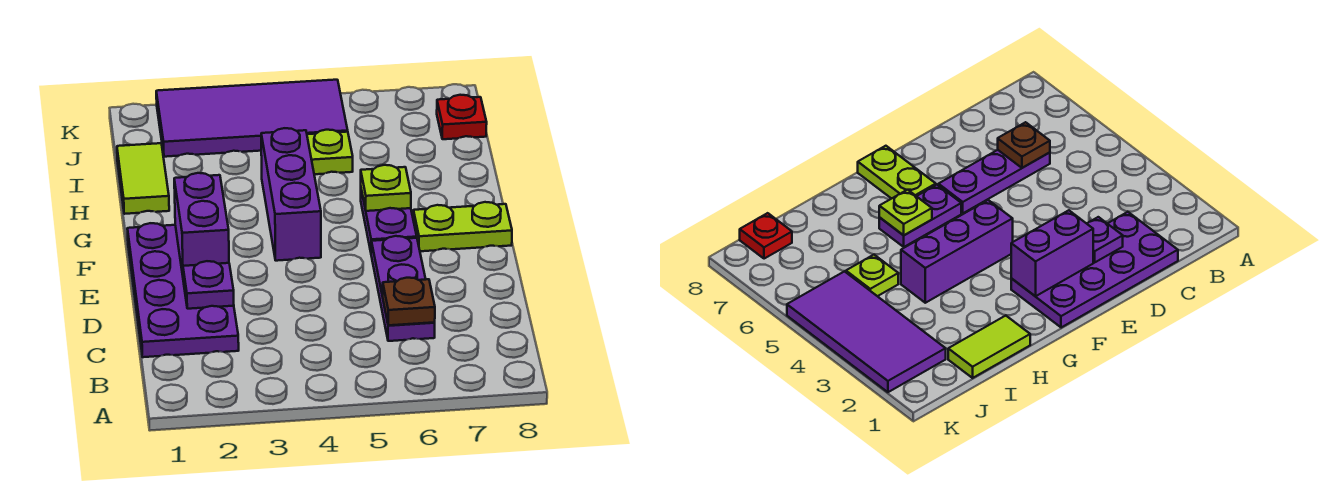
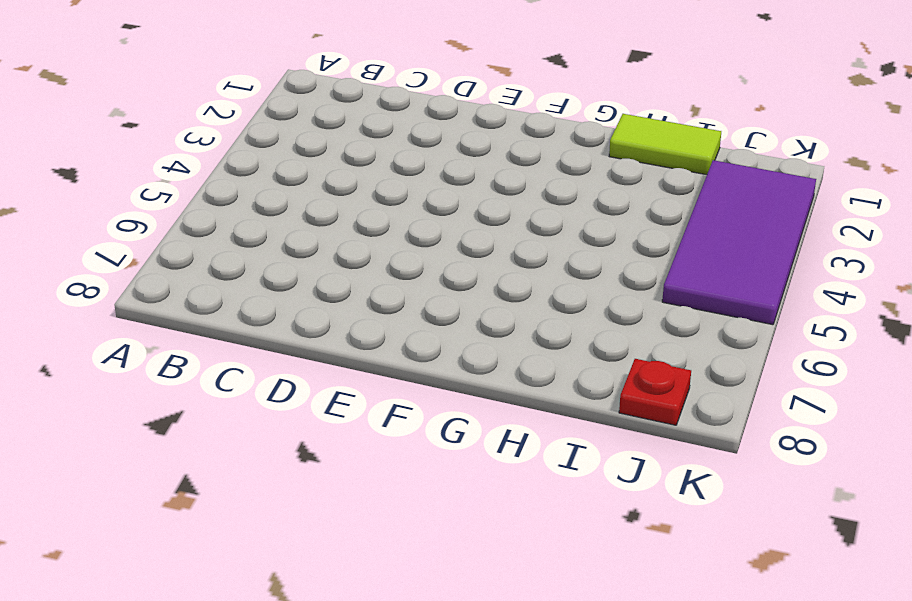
none -> purple plate C1:F2 level 1
none -> purple plate C6:E6 level 1
none -> purple brick F4:H4 level 1

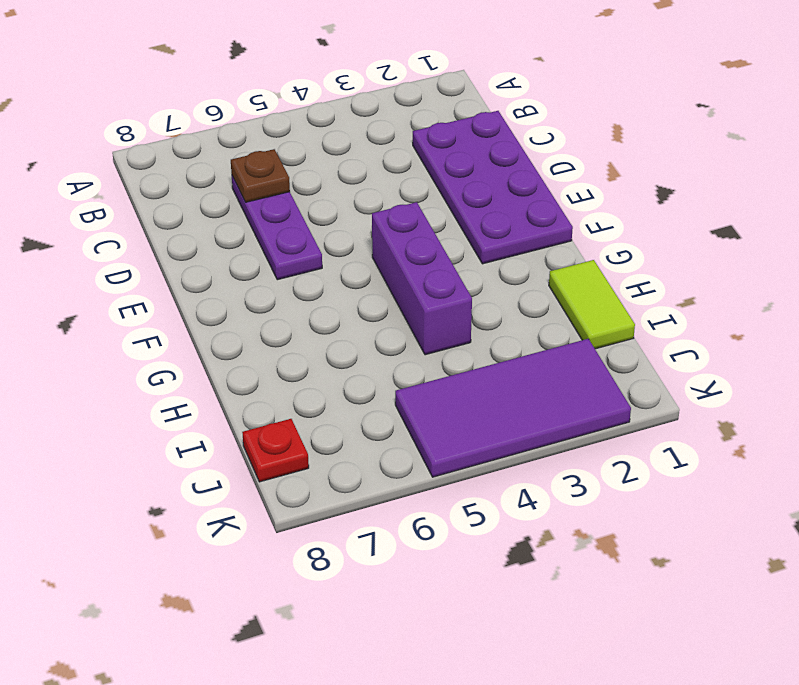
none -> purple plate F6:G6 level 1
none -> lime plate F7:F8 level 1
none -> lime plate I5 level 1

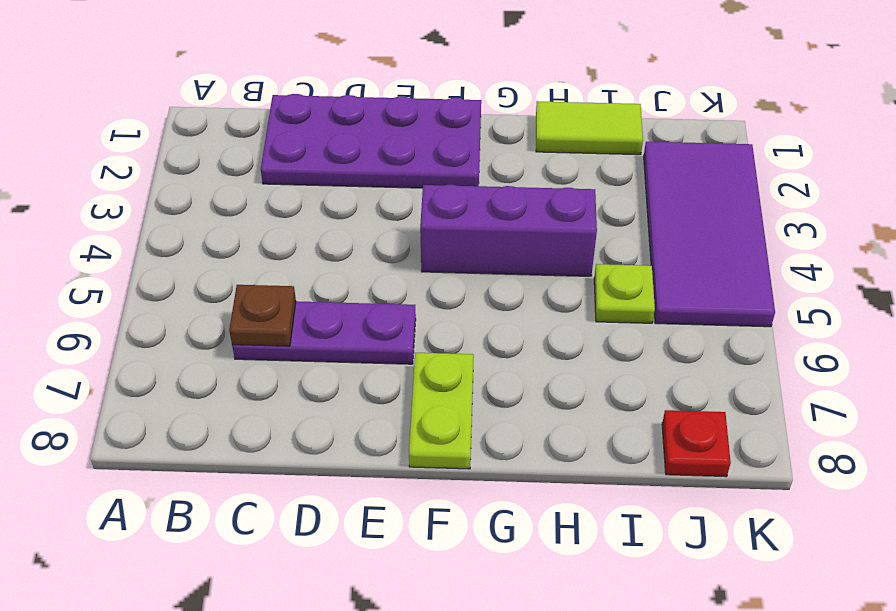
none -> purple plate F6:G6 level 1
none -> purple plate D2 level 2
none -> purple brick E2:F2 level 2

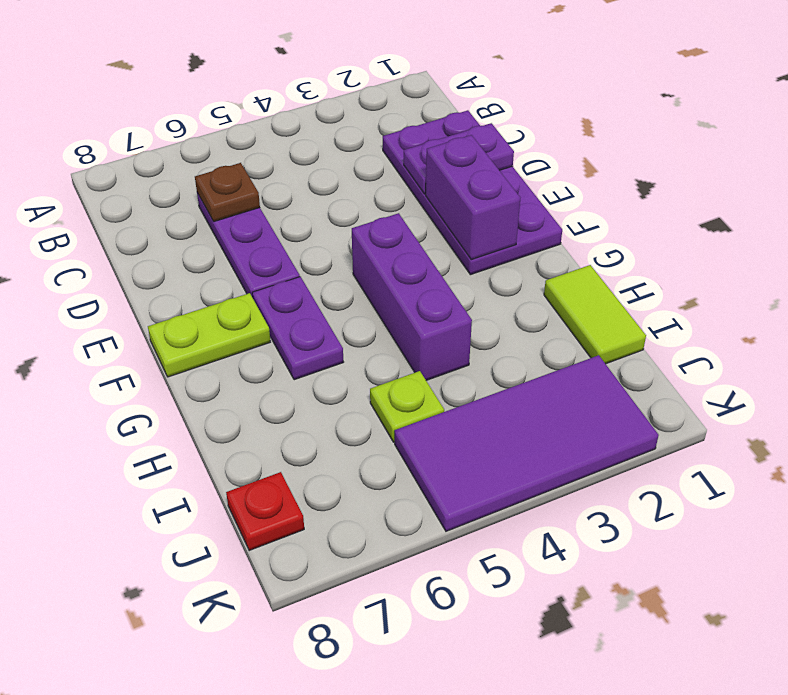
purple plate D1:D2 level 2 -> purple plate D2 level 2
none -> lime plate G6 level 2

